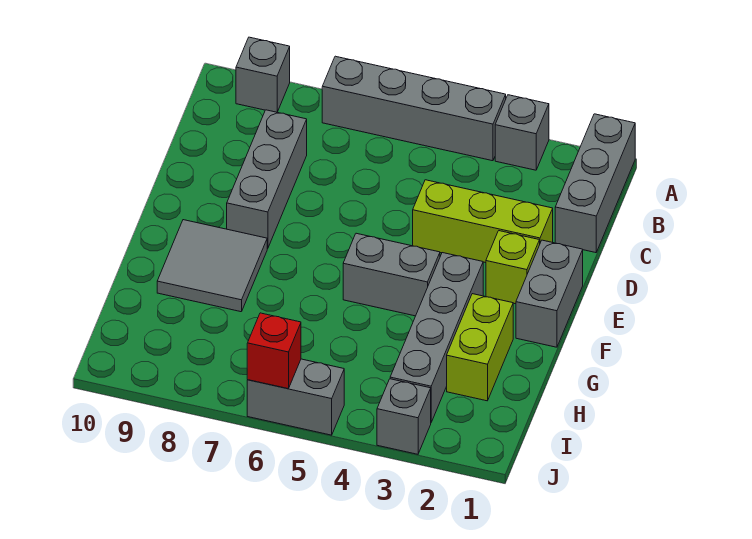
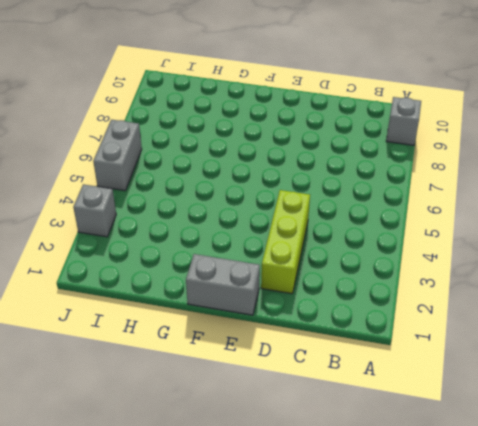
none -> grey brick A1:C1 level 1
none -> grey brick A3 level 1
none -> grey brick A4:A7 level 1

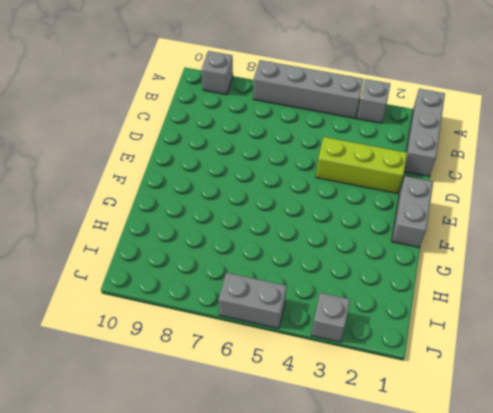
none -> grey brick C8:E8 level 1
none -> lime brick E2 level 1
none -> grey brick F3:I3 level 1

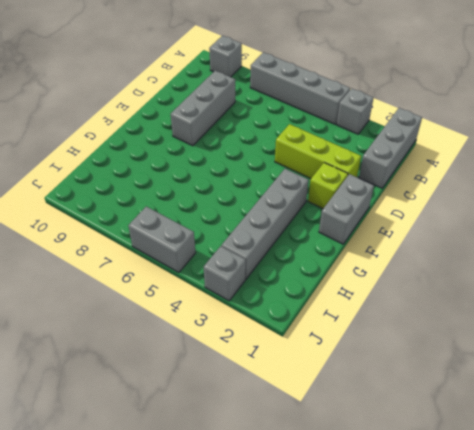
none -> grey brick F4:F5 level 1
none -> grey tile F8:G9 level 1
none -> lime brick G2:H2 level 1

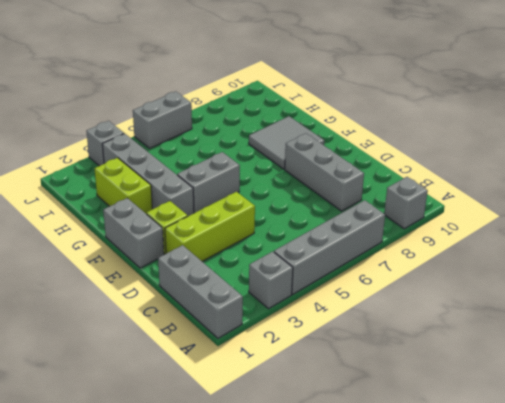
none -> red brick J6 level 2

